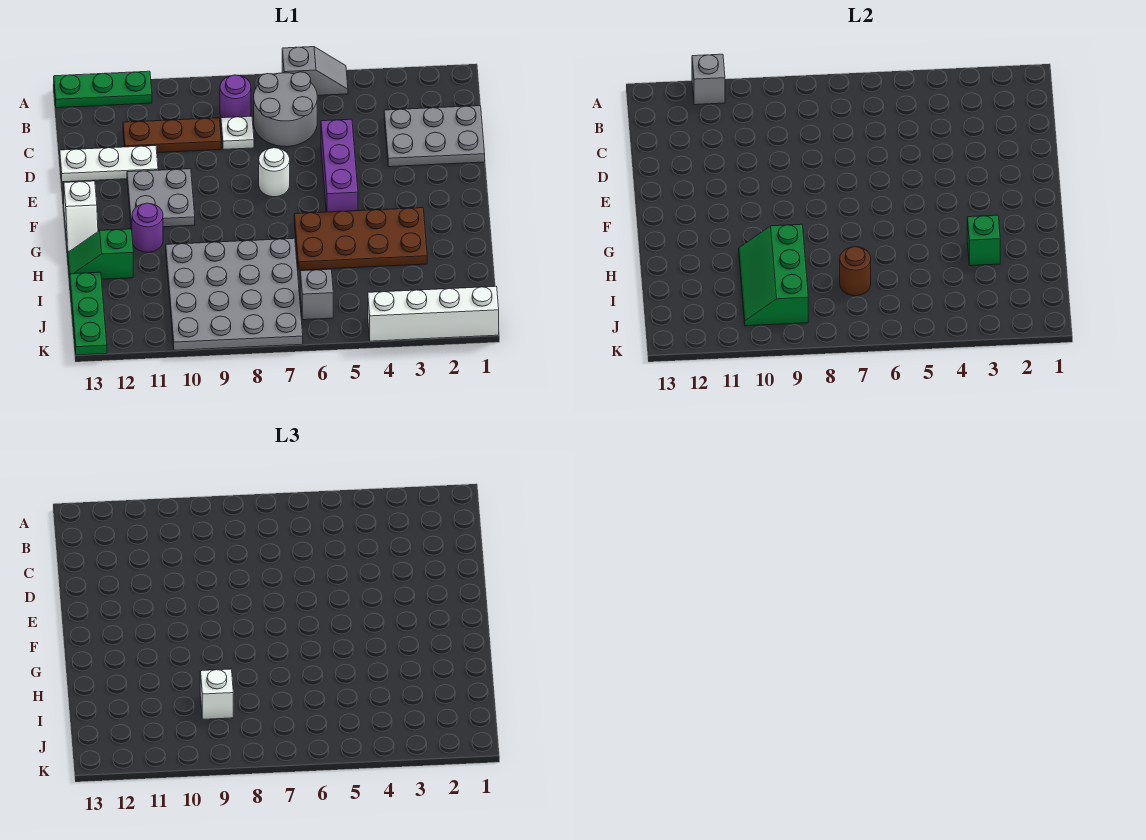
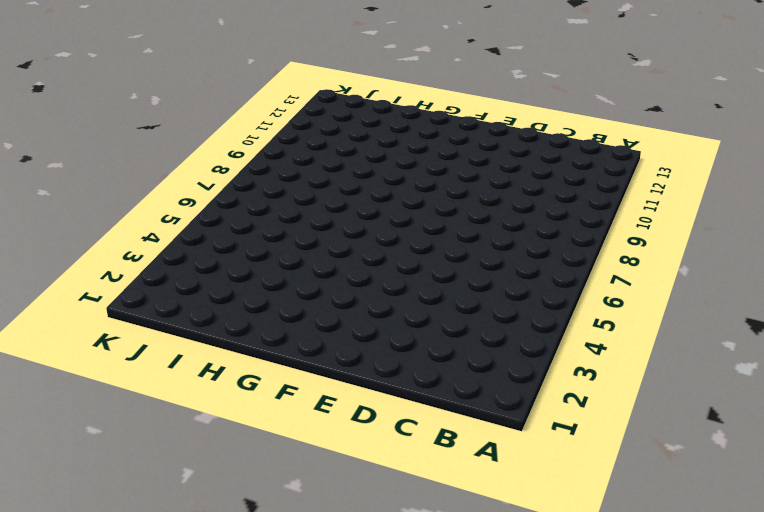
none -> grey slope A5:A6 level 1 top 6
none -> green plate A11:A13 level 1
none -> grey round brick B6:C7 level 1

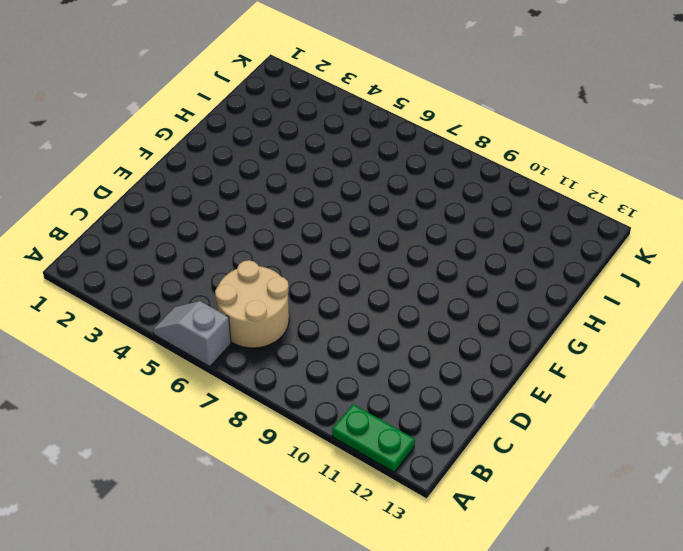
green plate A11:A12 level 1 -> green plate A11:A13 level 1
tan round brick B6:C7 level 1 -> grey round brick B6:C7 level 1
none -> purple round brick B8 level 1
none -> grey plate C1:D3 level 1
none -> white plate C8 level 1

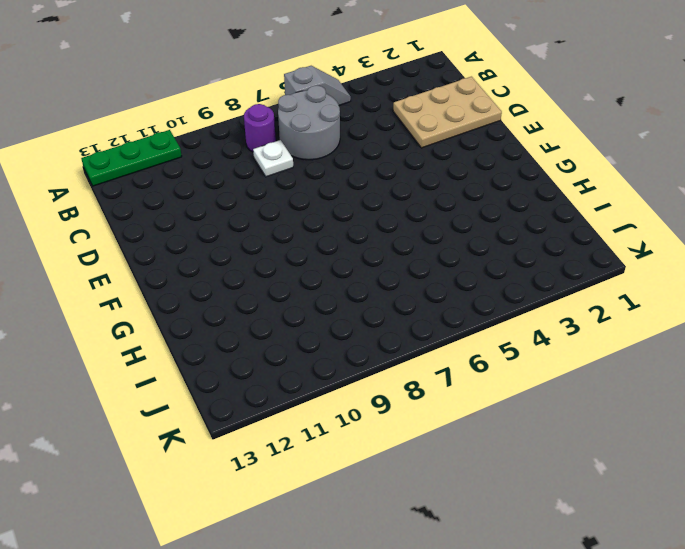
tan plate C1:D3 level 1 -> grey plate C1:D3 level 1
none -> brown plate C9:C11 level 1
none -> purple brick D5:F5 level 1
none -> white plate D11:D13 level 1

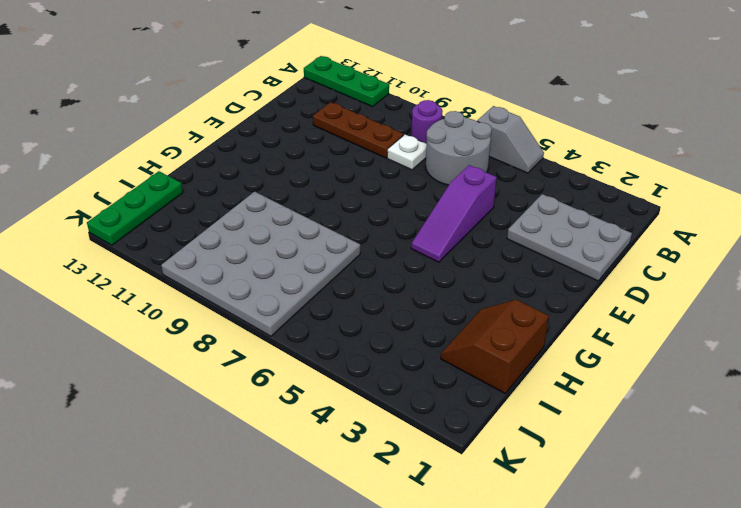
purple slope D5:F5 level 1 top D -> purple brick D5:F5 level 1
brown slope H1:I2 level 1 top 1 -> none
none -> white plate D11:D13 level 1
none -> white round brick E7 level 1
none -> grey plate E10:F11 level 1

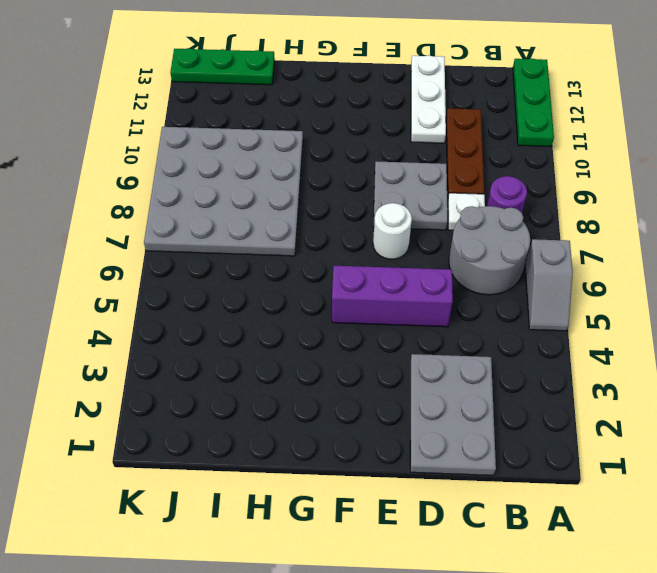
grey plate D8:E9 level 1 -> grey plate E10:F11 level 1
none -> white slope F13:G13 level 1 top F
none -> brown plate G3:H6 level 1
none -> purple round brick G11 level 1

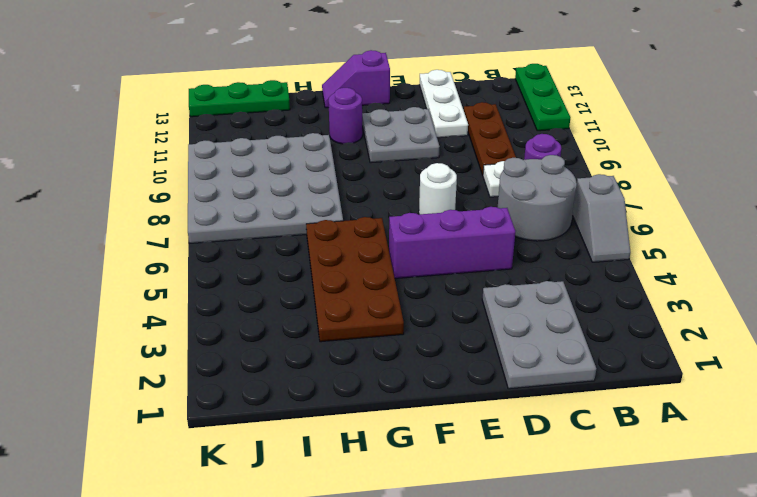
purple slope F13:G13 level 1 top F -> white slope F13:G13 level 1 top F
none -> green slope H12:H13 level 1 top 12
none -> grey brick J6 level 1
none -> white brick K1:K4 level 1

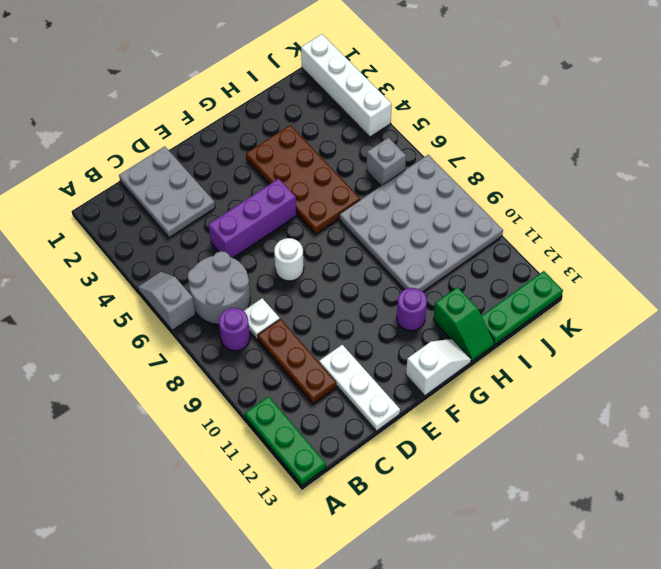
none -> grey plate E10:F11 level 1
none -> grey brick A11 level 2
none -> green brick H3 level 2

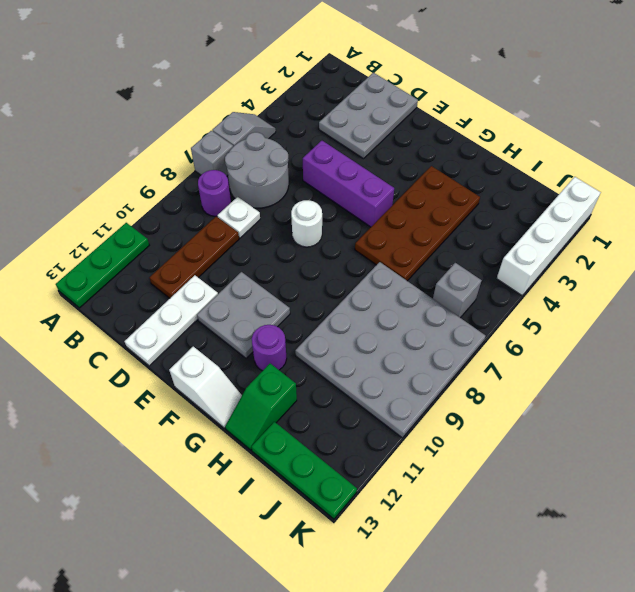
grey brick A7 level 1 -> grey brick A11 level 2
none -> green brick H3 level 2
none -> green slope H9:J10 level 2 top 9
none -> brown round brick I7 level 2

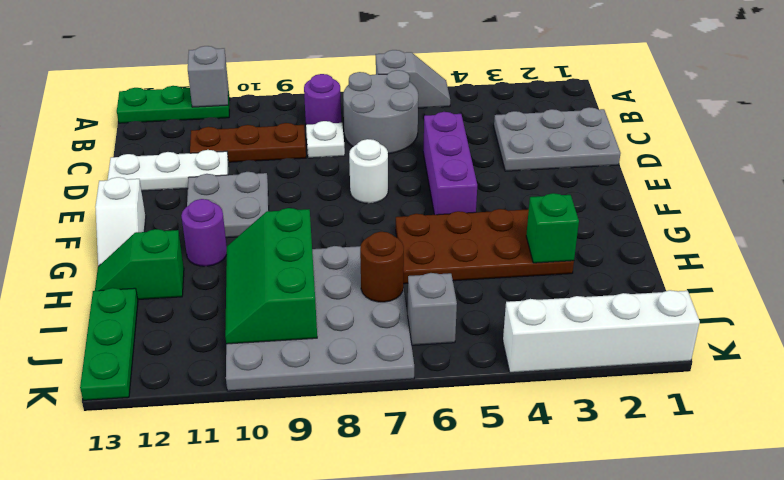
none -> white brick I9 level 3

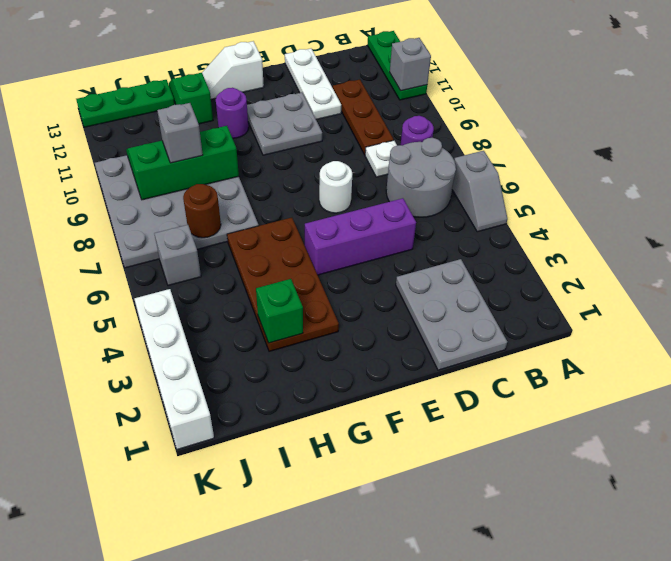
grey brick I9 level 3 -> white brick I9 level 3

